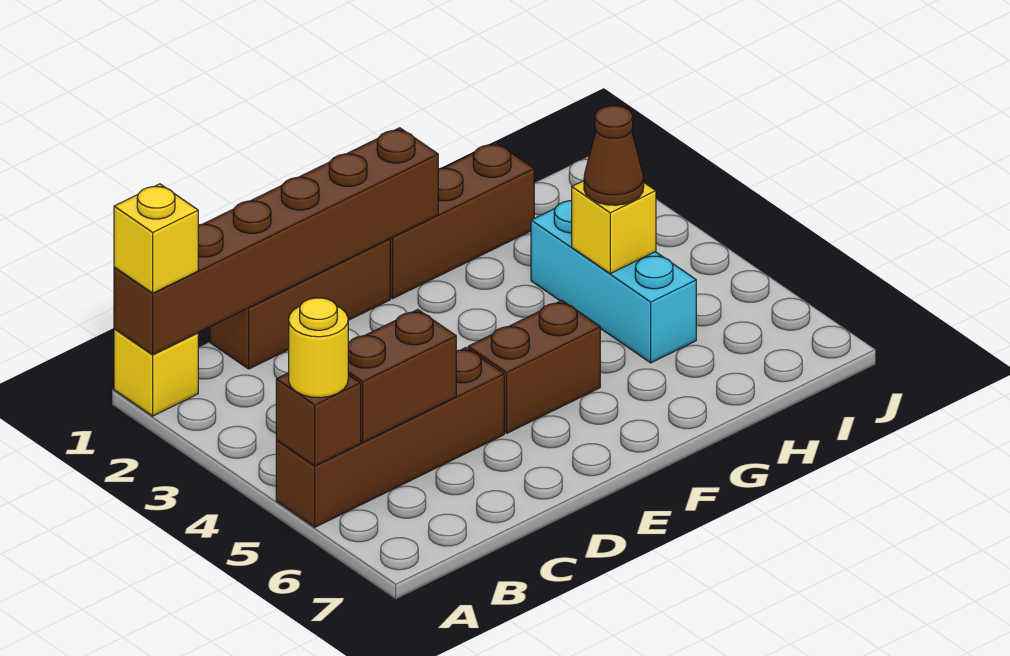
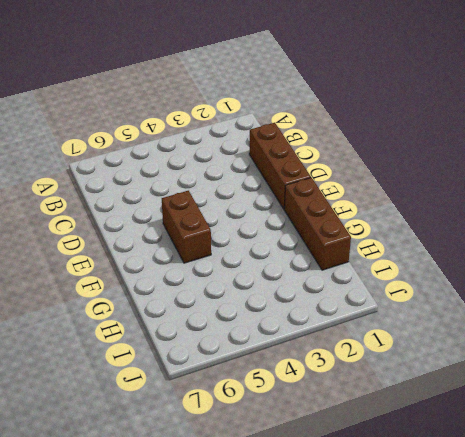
none -> yellow brick A1 level 1
none -> brown brick A5:D5 level 1
none -> cyan brick H3:H5 level 1

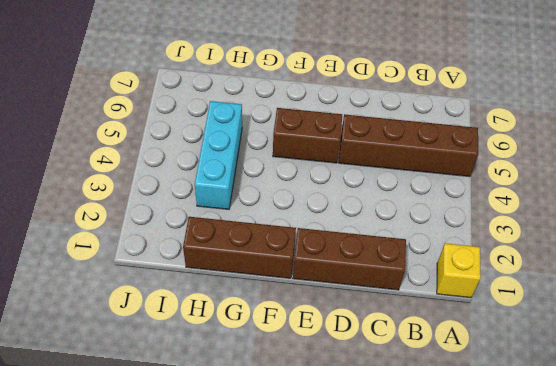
none -> brown brick A1:F1 level 2
none -> brown brick A5 level 2
none -> brown brick B5:C5 level 2

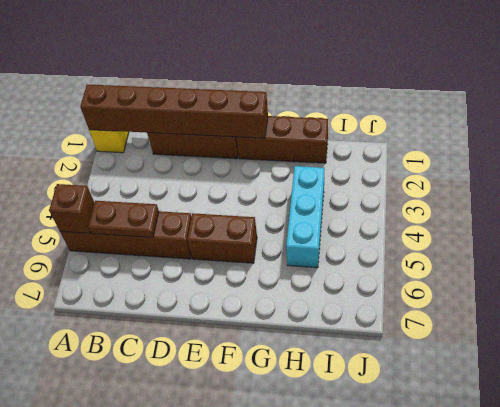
brown plate B5:C5 level 2 -> brown brick B5:C5 level 2
none -> yellow brick H4 level 2
none -> yellow brick A1 level 3
none -> yellow round brick A5 level 3

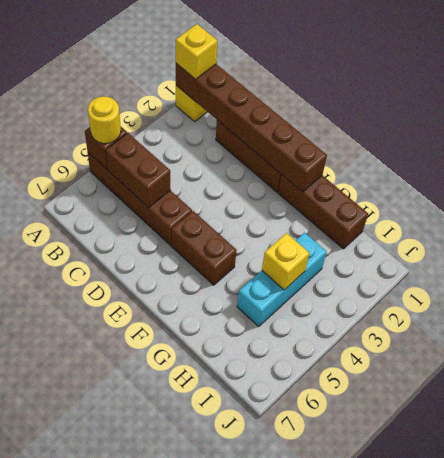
none -> brown cone H4 level 3

